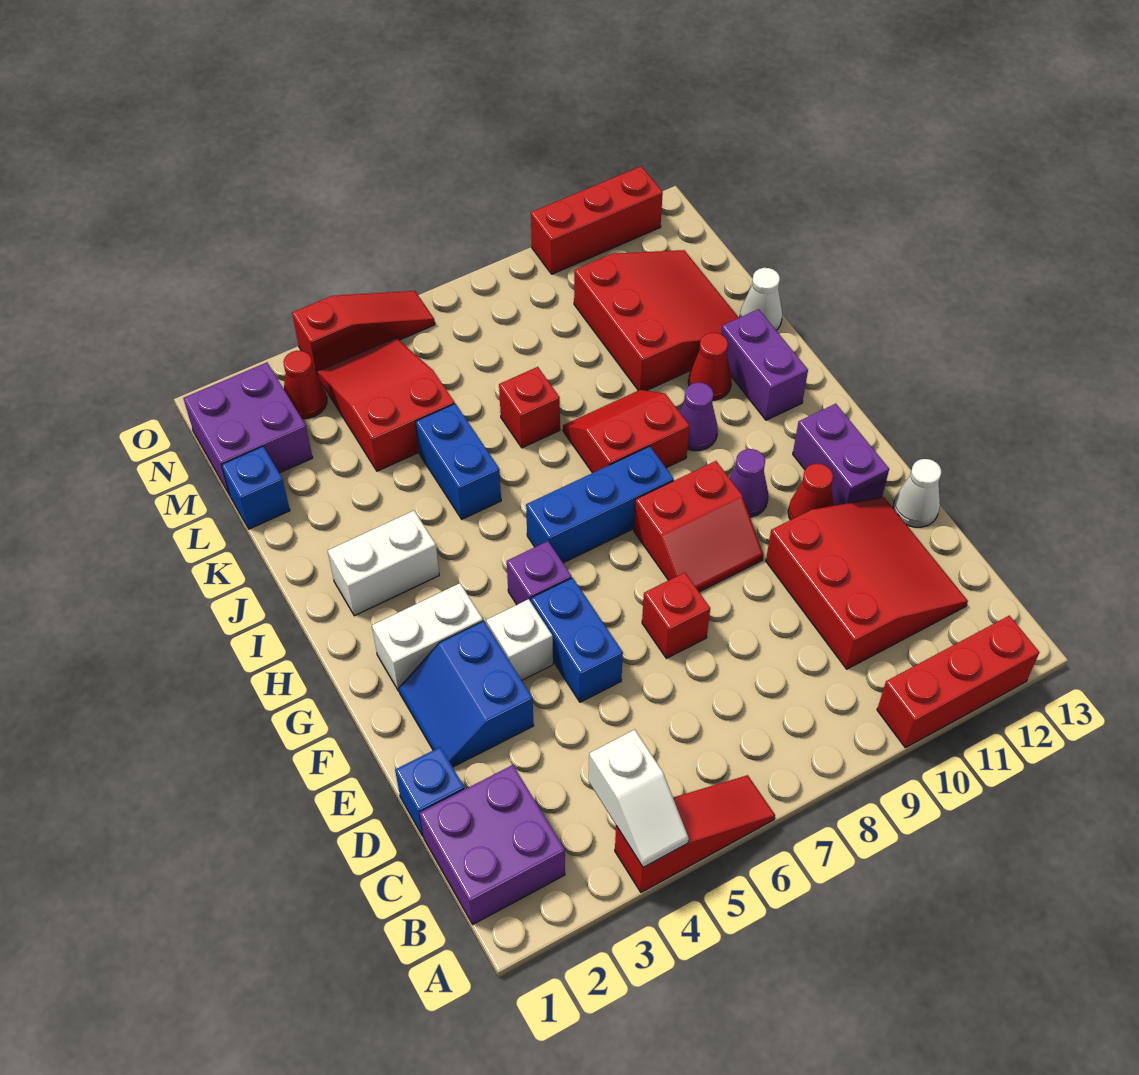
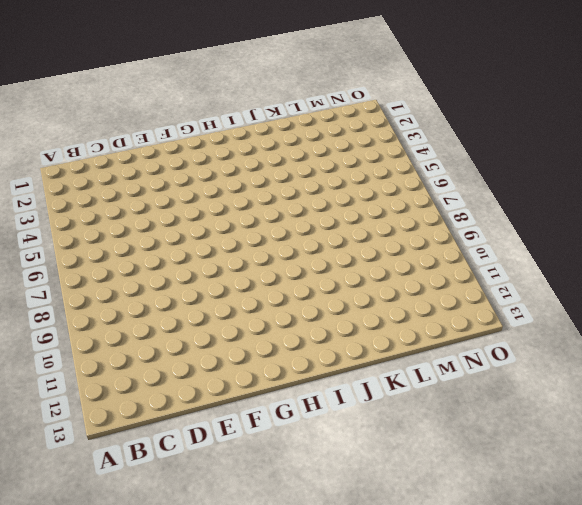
none -> red slope A4:A6 level 1 top 4
none -> red brick A10:A12 level 1
none -> purple brick B1:C2 level 1
none -> red slope C10:E12 level 1 top 10

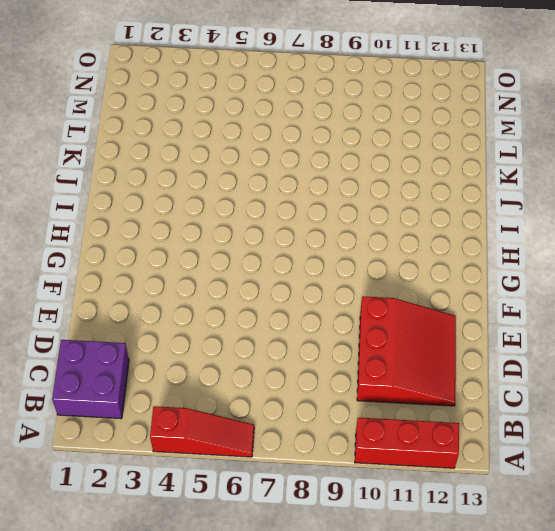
none -> blue brick D1 level 1
none -> blue slope E2:F3 level 1 top 3
none -> blue brick E5:F5 level 1
none -> red brick E7 level 1

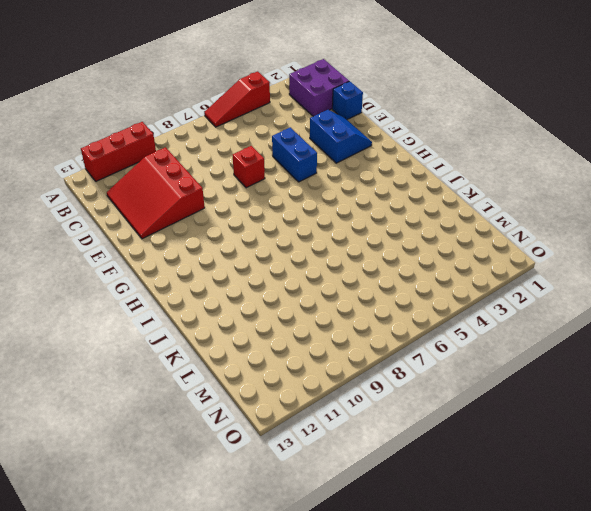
none -> white cone E13 level 1
none -> white brick F4 level 1
none -> red slope F8:G9 level 1 top G
none -> red cone F11 level 1

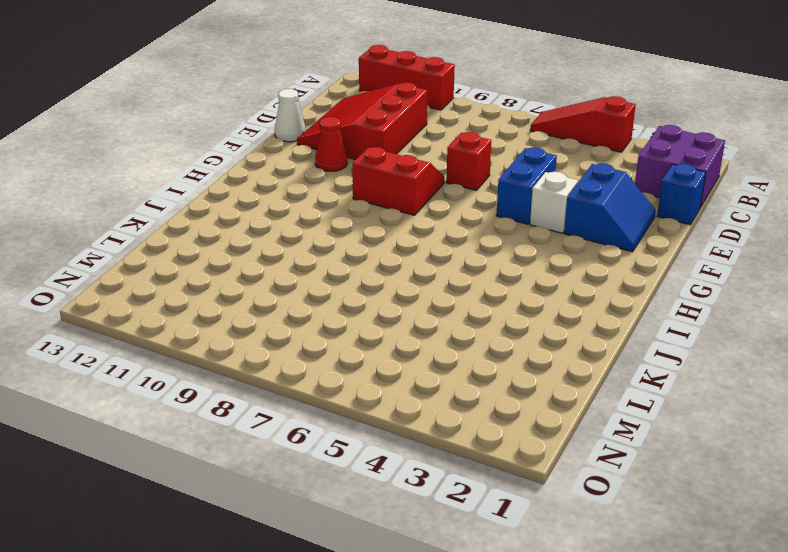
none -> purple brick F12:G12 level 1
none -> white brick G2:G3 level 1
none -> purple brick G5 level 1
none -> purple cone G10 level 1

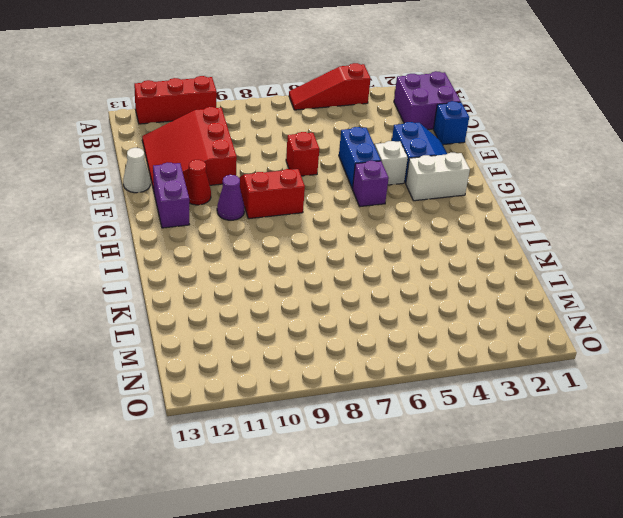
none -> blue brick H6:H8 level 1
none -> white brick I2:I3 level 1
none -> red slope I8:J9 level 1 top I
none -> purple cone I10 level 1

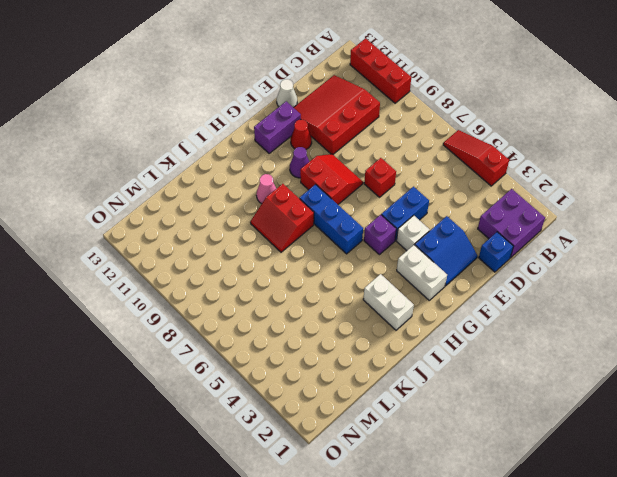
pink cone I10 level 1 -> purple cone I10 level 1
none -> purple brick I12:J12 level 1
none -> blue brick J5:K5 level 1
none -> red cone J11 level 1
none -> red brick K7 level 1

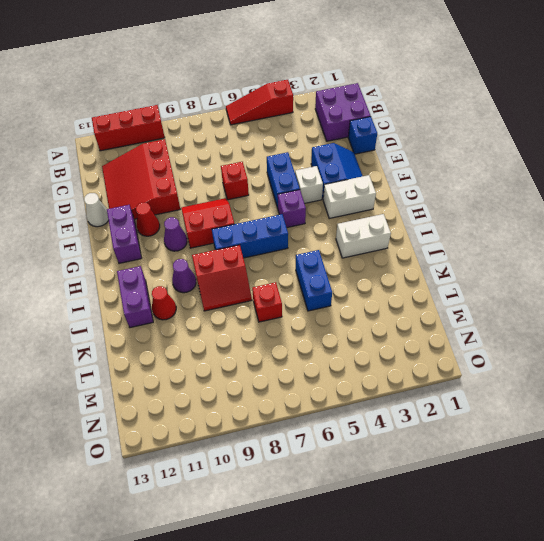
none -> red slope K10:M12 level 1 top 10
none -> white cone K13 level 1
none -> blue brick L1 level 1
none -> red slope L4:N5 level 1 top L

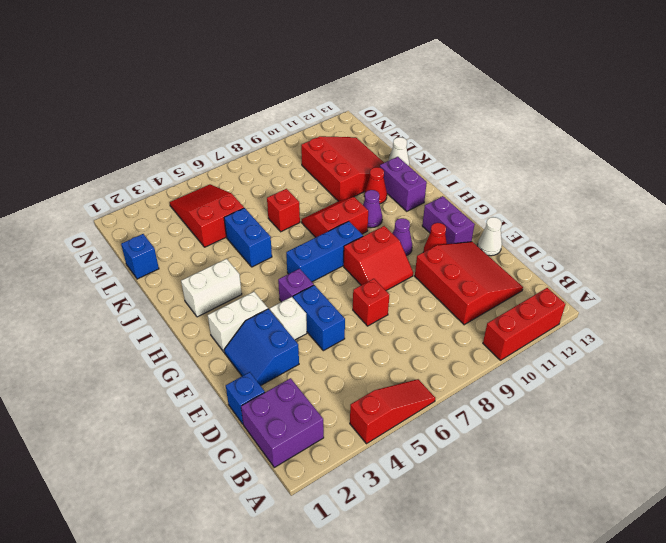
none -> purple brick M1:N2 level 1
none -> red cone N3 level 1
none -> red slope O4:O6 level 1 top 4
none -> red brick O10:O12 level 1

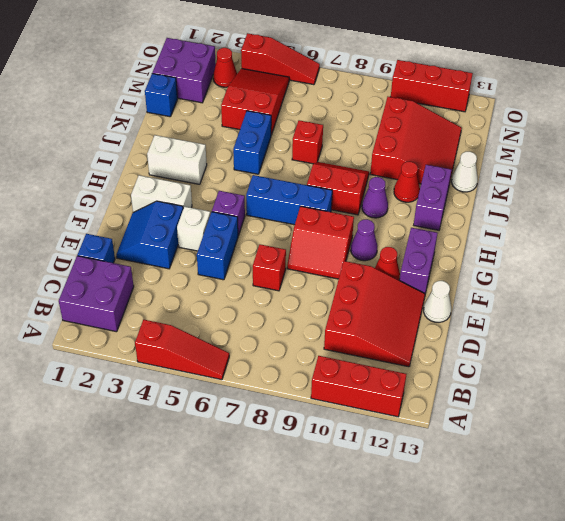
none -> white slope A4:B4 level 2 top B

